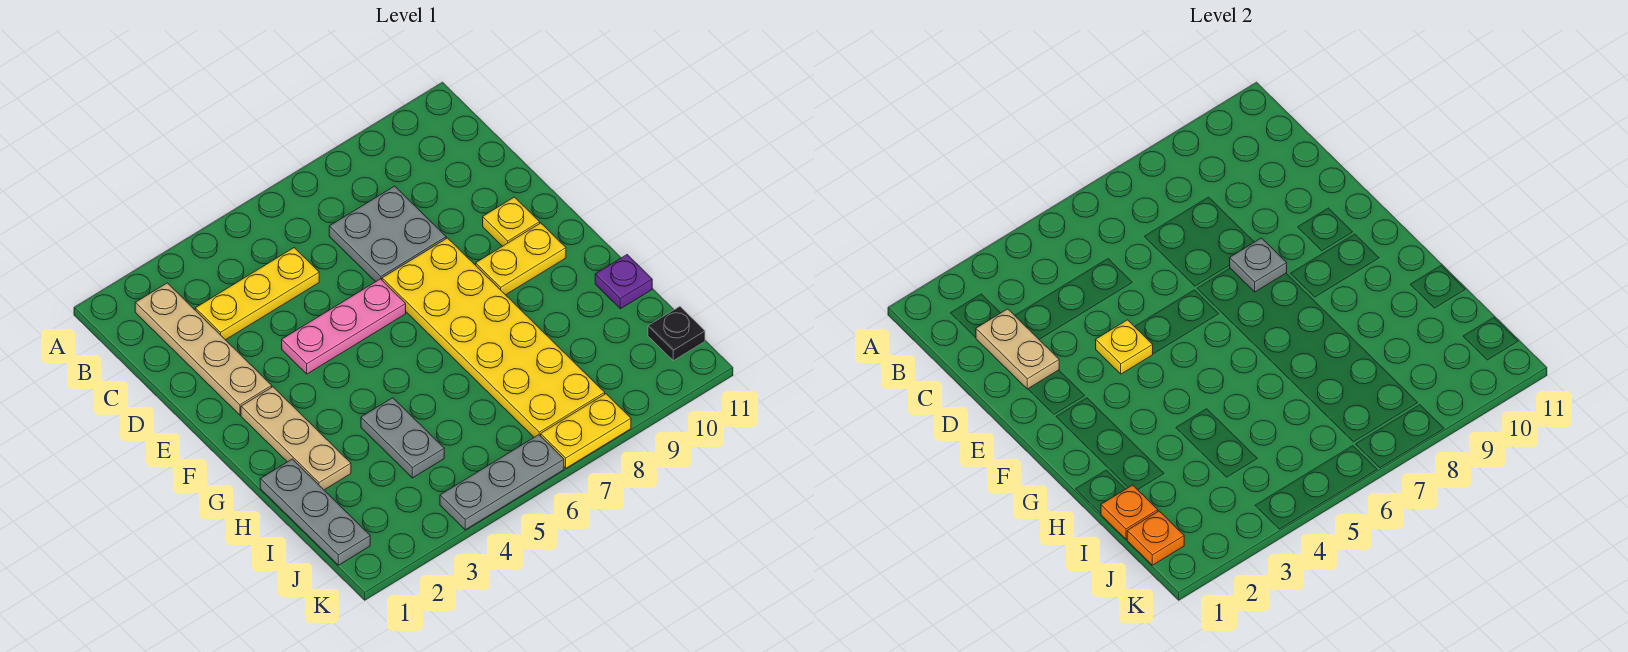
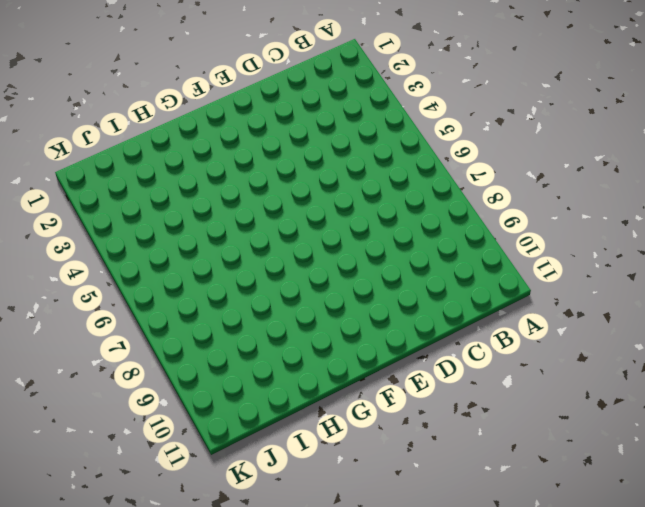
none -> tan plate B2:E2 level 1
none -> yellow plate C3:C5 level 1
none -> grey plate C7:D8 level 1

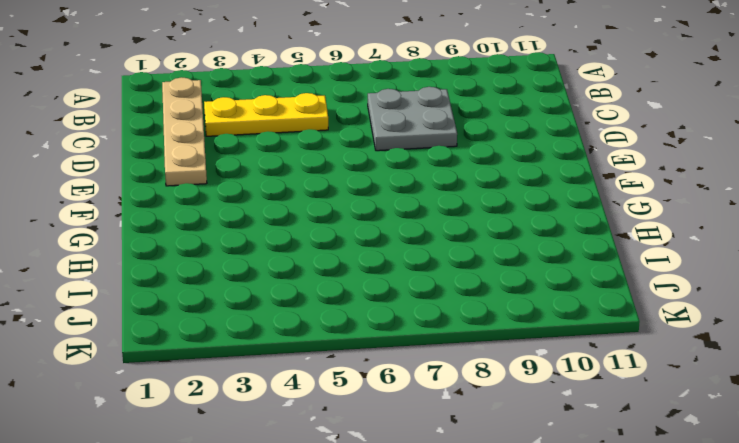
none -> pink plate E4:E6 level 1
none -> yellow plate E7:J8 level 1
none -> yellow plate E10 level 1

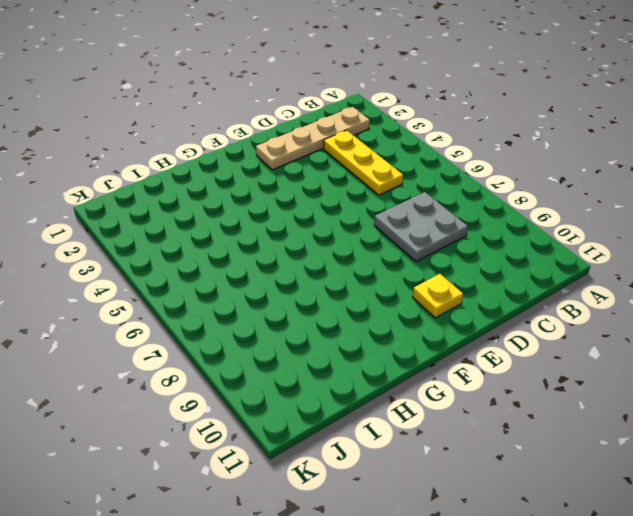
none -> pink plate E4:E6 level 1
none -> yellow plate E7:J8 level 1
none -> tan plate F2:H2 level 1

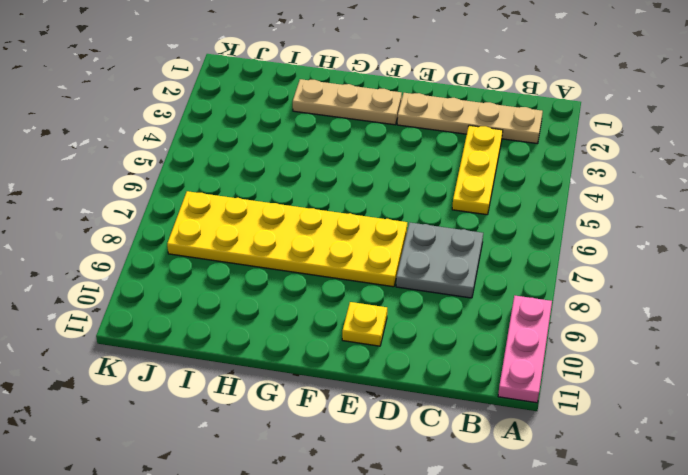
pink plate A9:A11 level 1 -> pink plate E4:E6 level 1
none -> yellow plate F9:F10 level 1
none -> grey plate H1:J1 level 1
none -> grey plate H4:I4 level 1

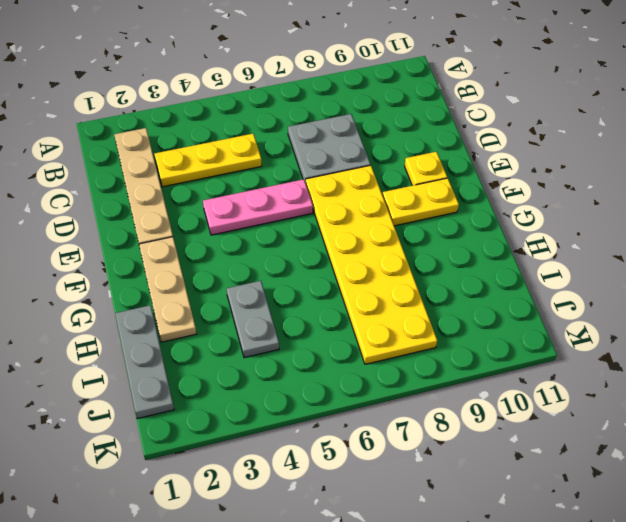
none -> purple plate H11 level 1
none -> black plate J11 level 1
none -> grey plate K4:K6 level 1

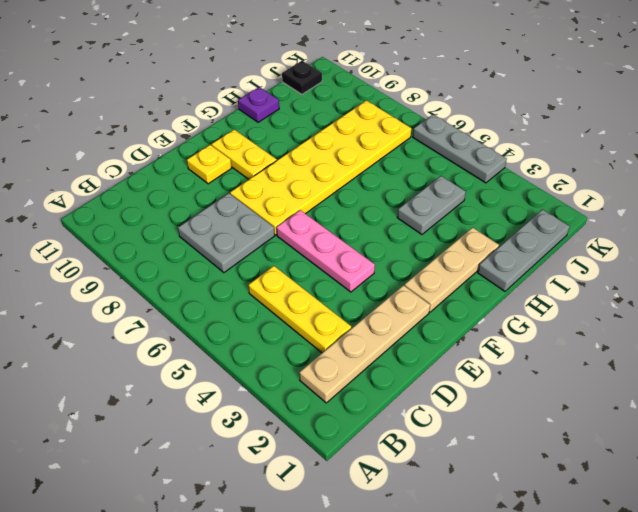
none -> yellow plate K7:K8 level 1
none -> tan plate C2:D2 level 2
none -> yellow plate E4 level 2

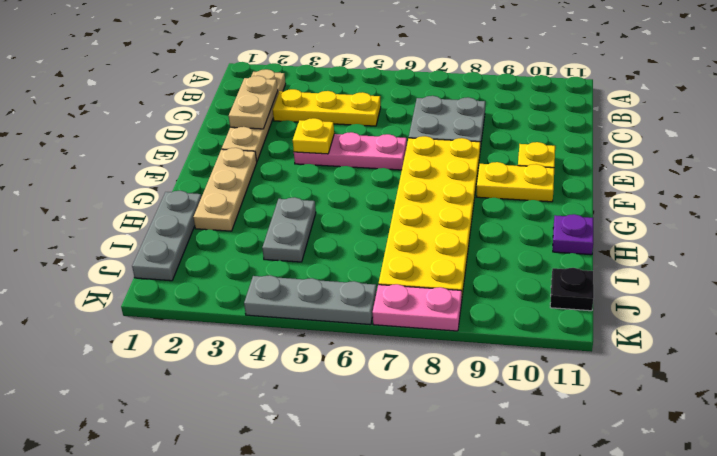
pink plate K7:K8 level 1 -> yellow plate K7:K8 level 1
none -> grey plate E8 level 2
none -> orange plate I1 level 2
none -> orange plate J1 level 2

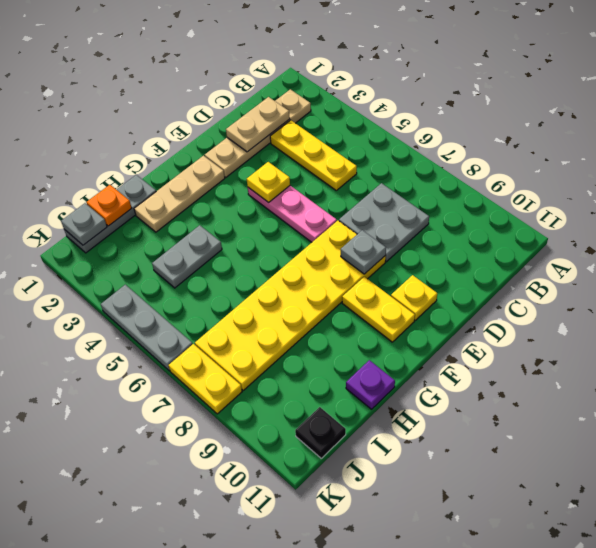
grey plate J1 level 2 -> orange plate J1 level 2

